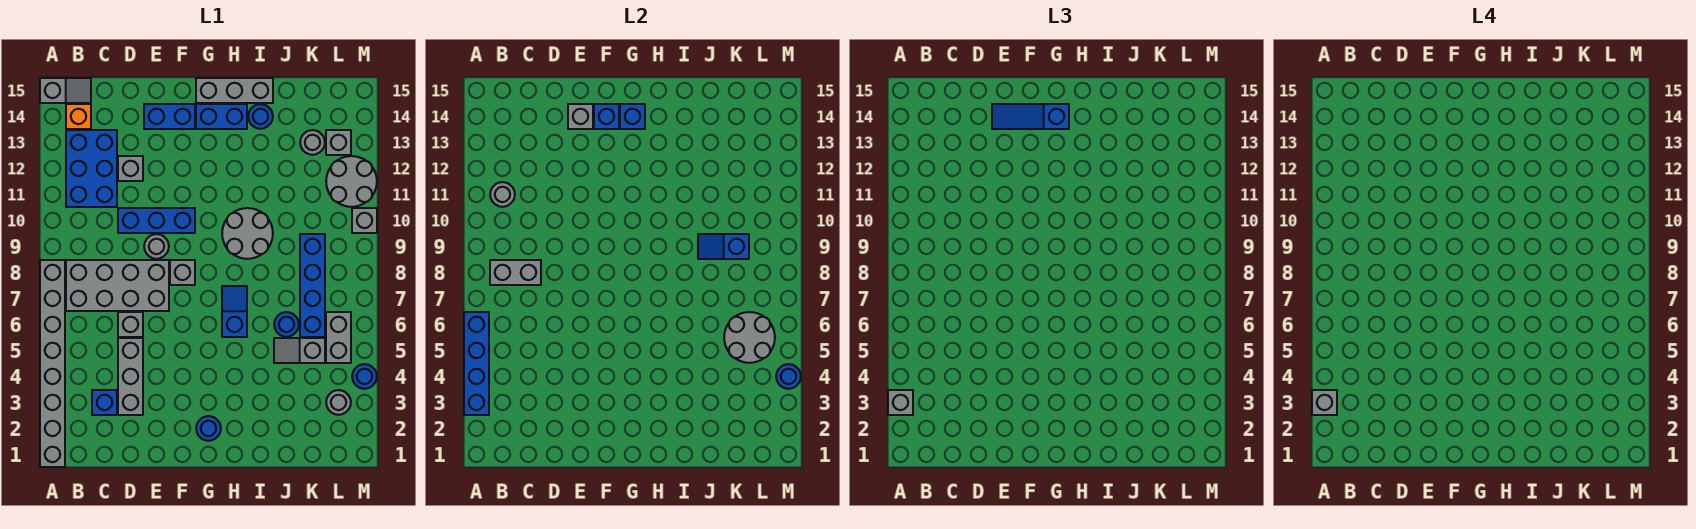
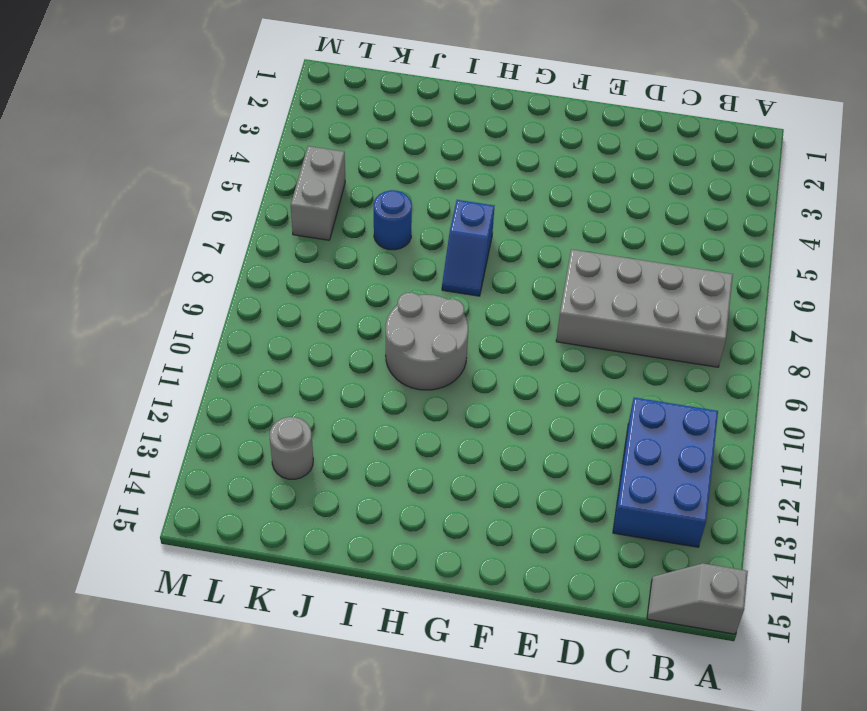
none -> grey brick A1:A8 level 1
none -> orange brick B14 level 1
none -> blue brick C3 level 1
none -> grey brick D3:D5 level 1

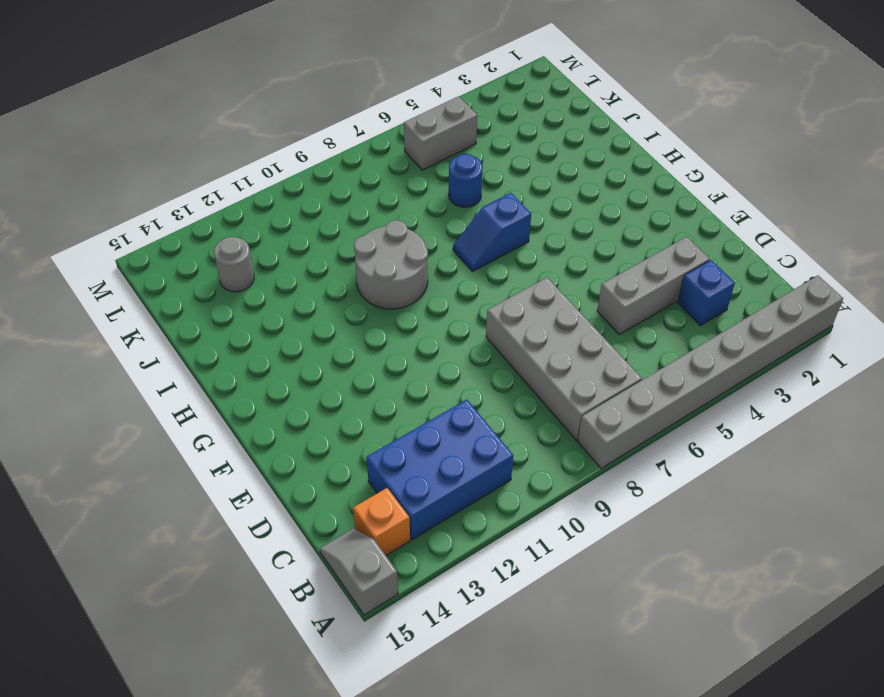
none -> grey brick D6 level 1
none -> blue brick D10:F10 level 1
none -> grey brick D12 level 1
none -> grey round brick E9 level 1

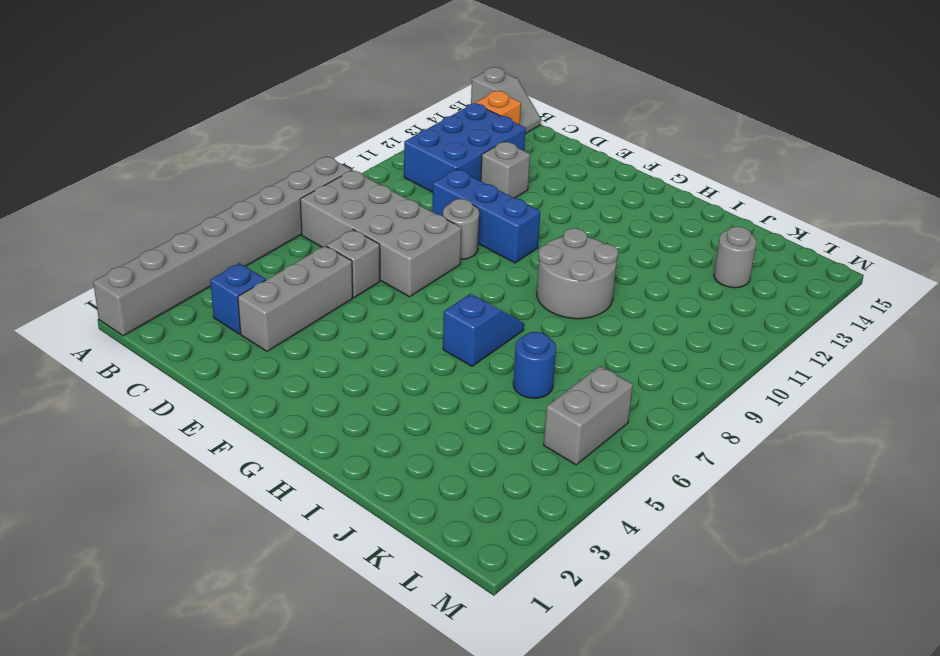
none -> blue brick E14:F14 level 1
none -> grey brick F8 level 1
none -> blue round brick G2 level 1
none -> blue brick G14:H14 level 1

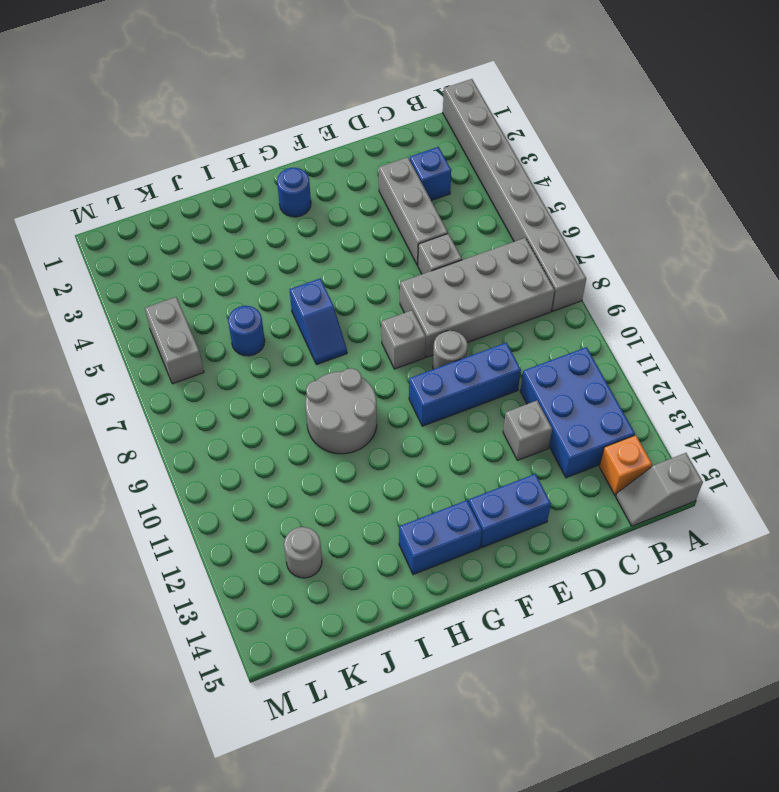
none -> grey brick G15:I15 level 1
none -> blue round brick I14 level 1
none -> grey slope J5:K5 level 1 top K
none -> blue brick K6:K9 level 1

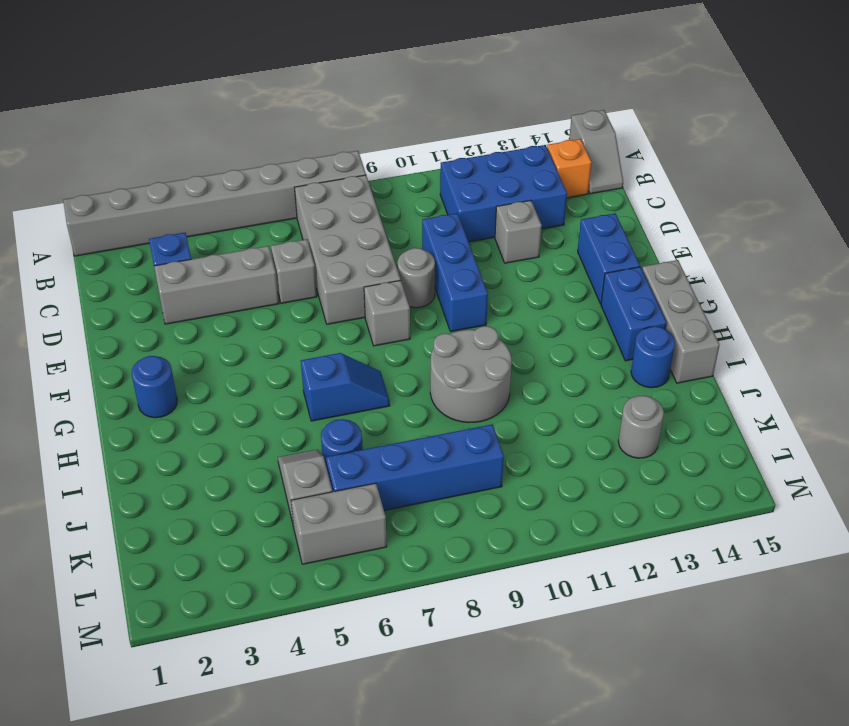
none -> grey round brick L3 level 1
none -> grey round brick L11:M12 level 1
none -> grey brick L13 level 1
none -> blue round brick M4 level 1

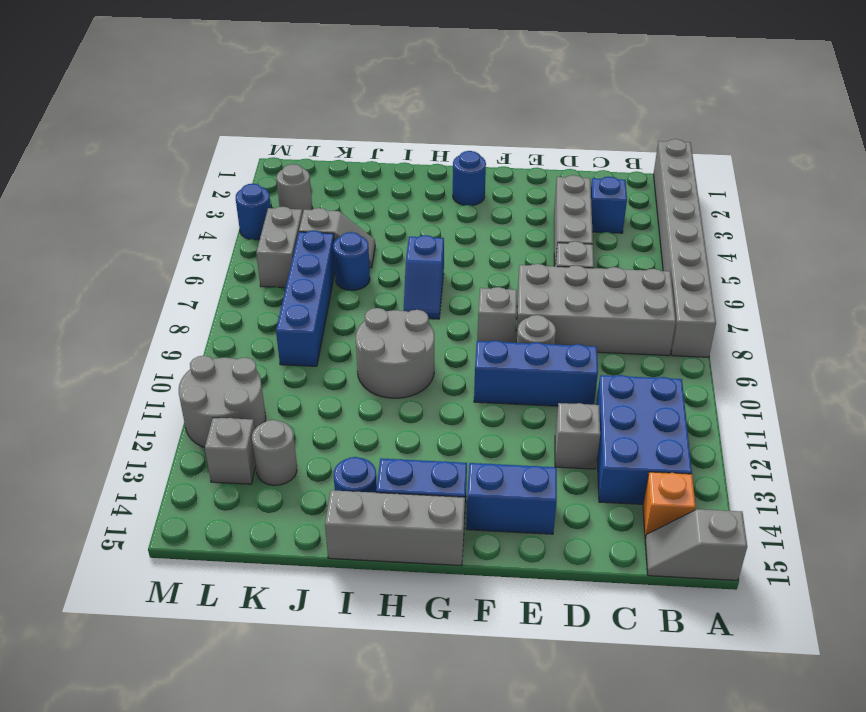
none -> grey brick M10 level 1
none -> blue brick A3:A6 level 2
none -> grey brick B8:C8 level 2
none -> grey round brick B11 level 2

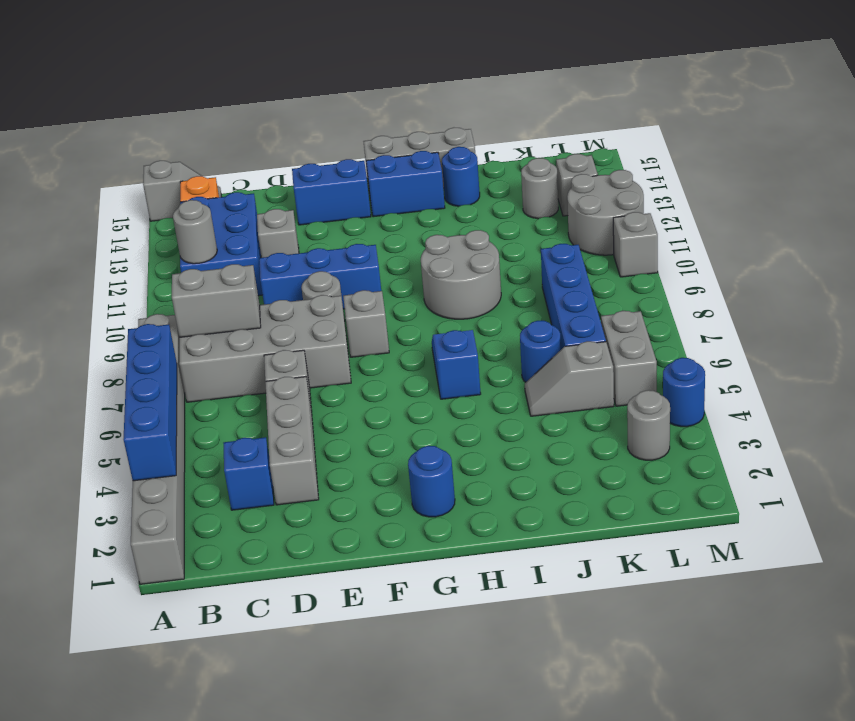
none -> grey brick E14 level 2
none -> blue brick F14 level 2
none -> blue brick G14 level 2
none -> blue slope J9:K9 level 2 top K

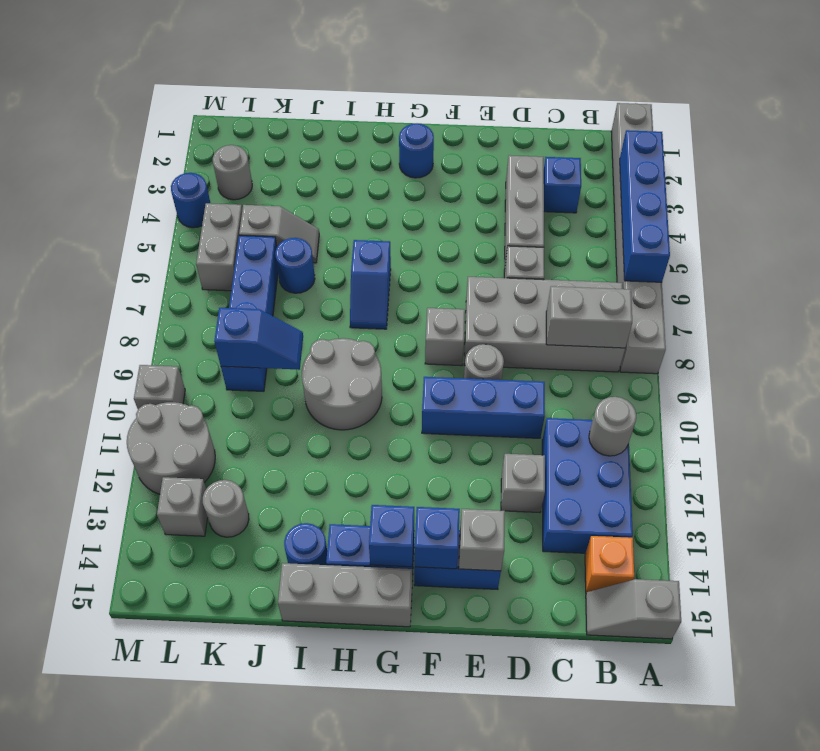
none -> grey round brick K5:L6 level 2
none -> blue round brick M4 level 2
none -> grey brick A3 level 3
none -> blue slope E14:G14 level 3 top G

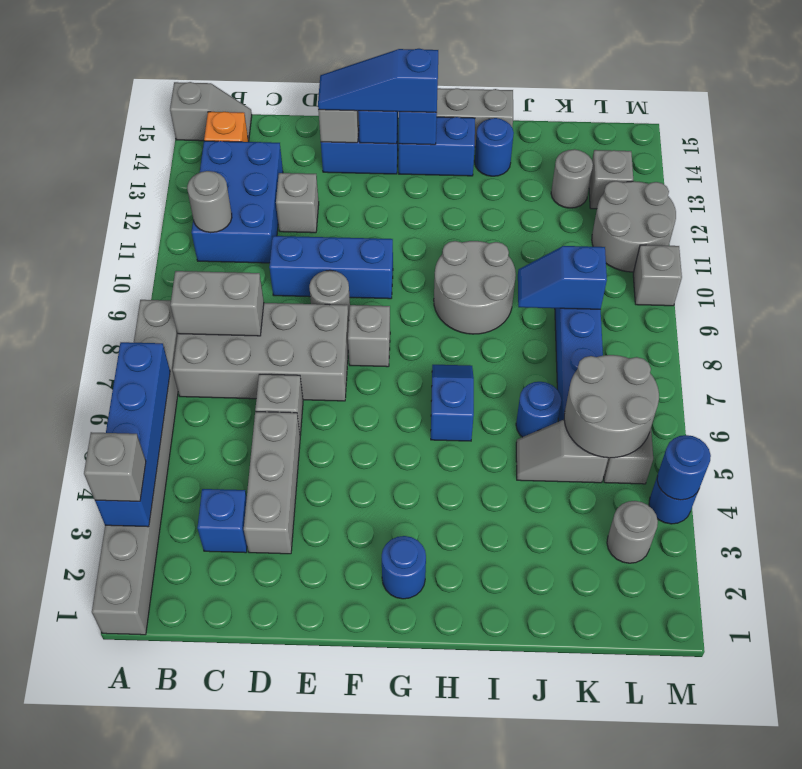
none -> grey brick A3 level 4

